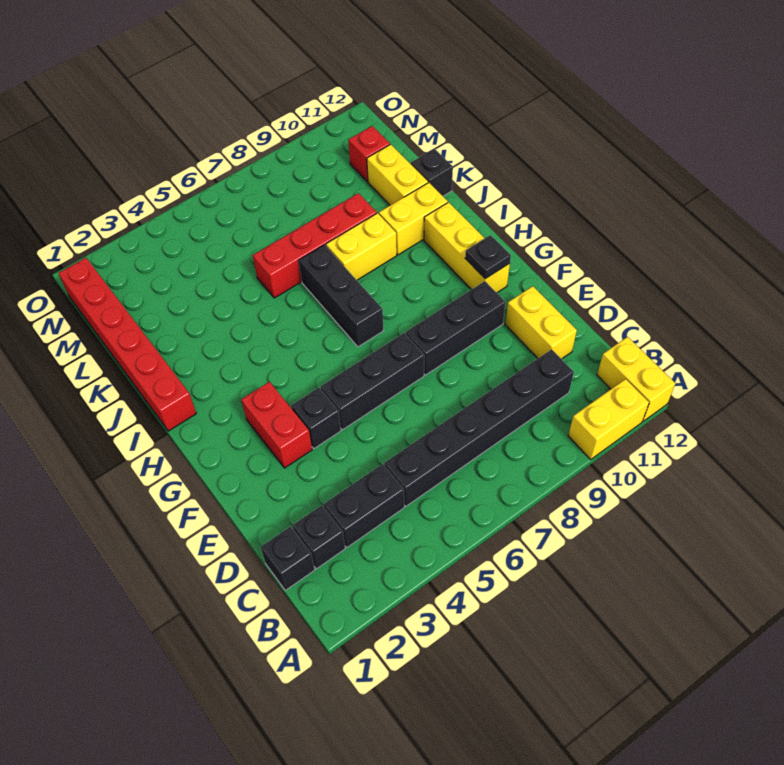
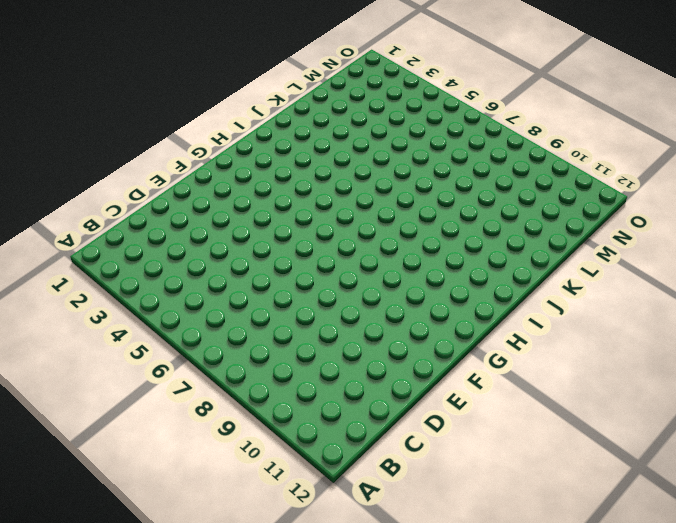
none -> yellow brick A10:A11 level 1
none -> yellow brick A12:B12 level 1
none -> black brick C1 level 1

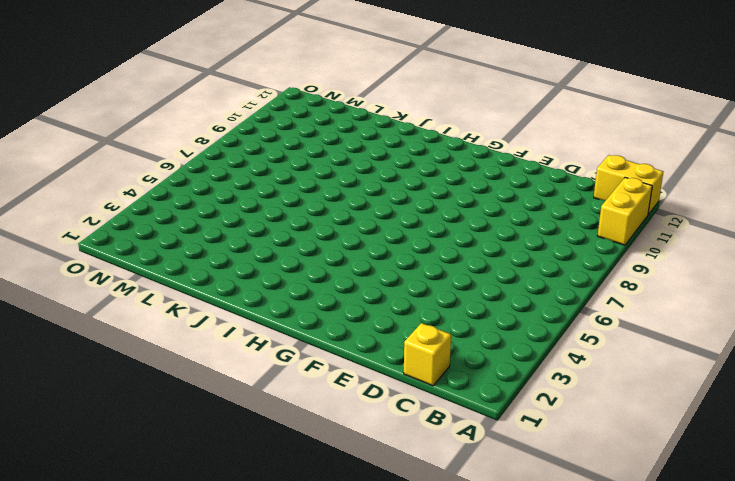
yellow brick C1 level 1 -> black brick C1 level 1
none -> black brick C2 level 1
none -> black brick C3:C4 level 1
none -> black brick C5:C10 level 1

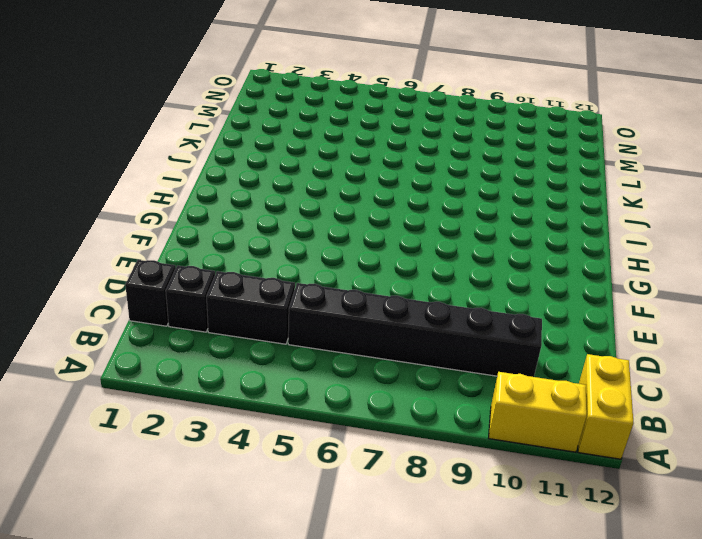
none -> yellow brick D11:E11 level 1
none -> red brick F3:G3 level 1
none -> black brick F4 level 1

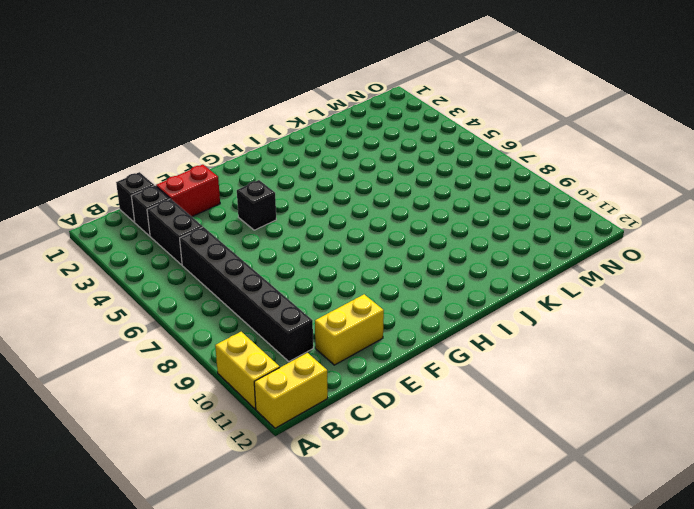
red brick D2:E2 level 1 -> red brick F3:G3 level 1
none -> black brick F5:F7 level 1
none -> black brick F8:F10 level 1
none -> yellow brick G11:I11 level 1

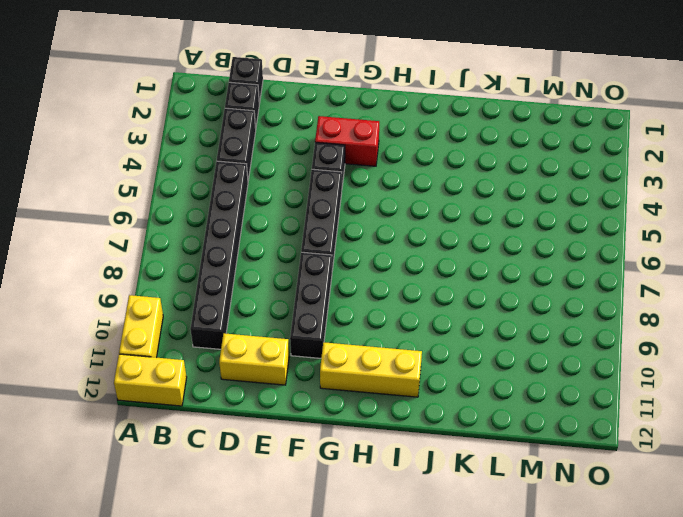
none -> black brick H7:J7 level 1
none -> red brick I1:N1 level 1
none -> yellow brick J8:J9 level 1

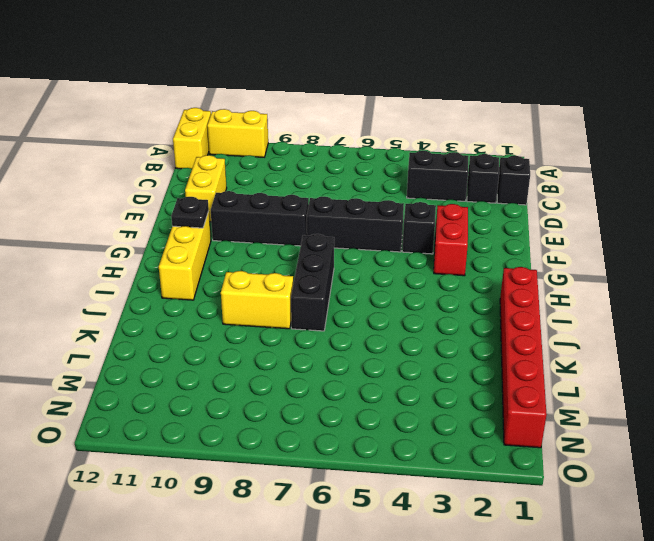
none -> black brick C5:C10 level 1
none -> yellow brick J10:J11 level 1
none -> red brick K6:K9 level 1

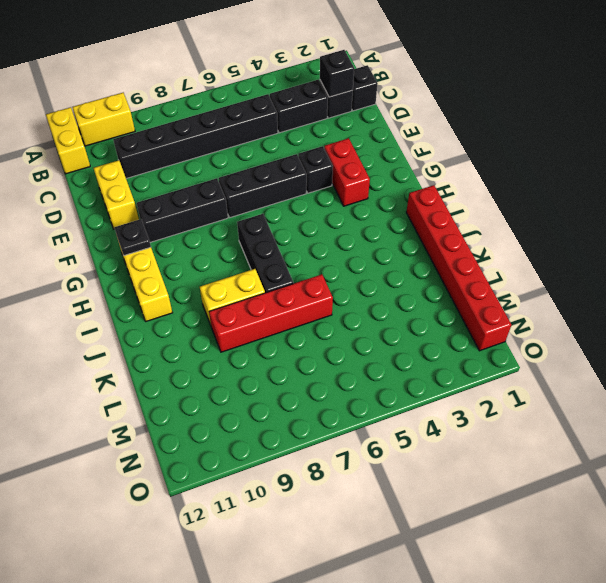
black brick C2 level 2 -> black brick K12 level 1
none -> yellow brick J10:J11 level 1
none -> yellow brick K11:L11 level 1
none -> red brick M11 level 1

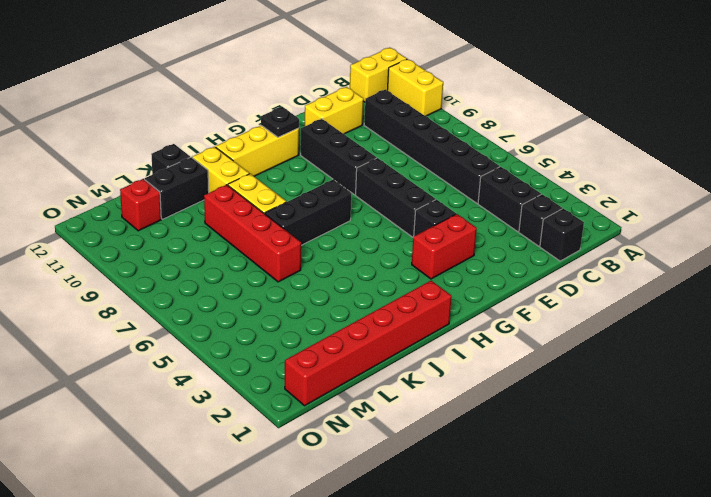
black brick K11:L11 level 1 -> yellow brick K11:L11 level 1

